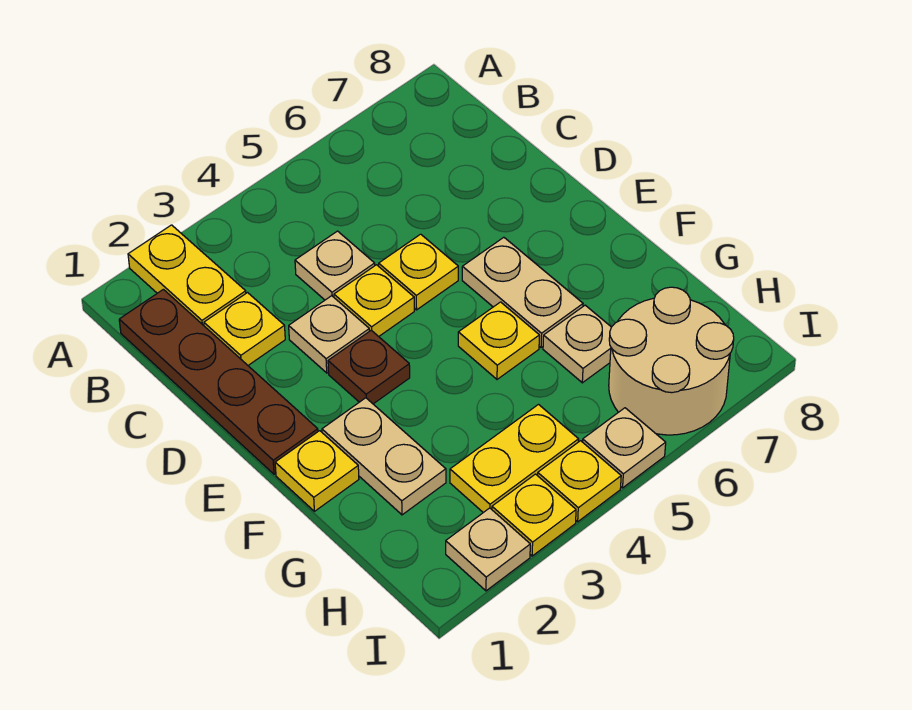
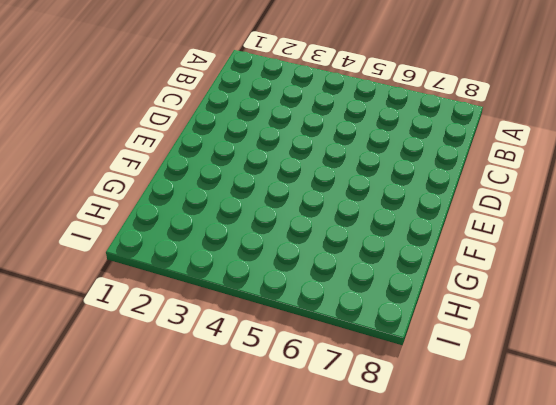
none -> yellow plate A2:B2 level 1
none -> brown plate B1:E1 level 1
none -> yellow plate C2 level 1

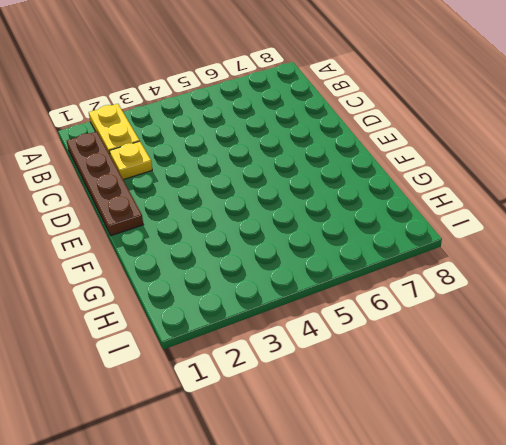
none -> tan plate C4 level 1
none -> tan plate D3 level 1
none -> yellow plate D4 level 1

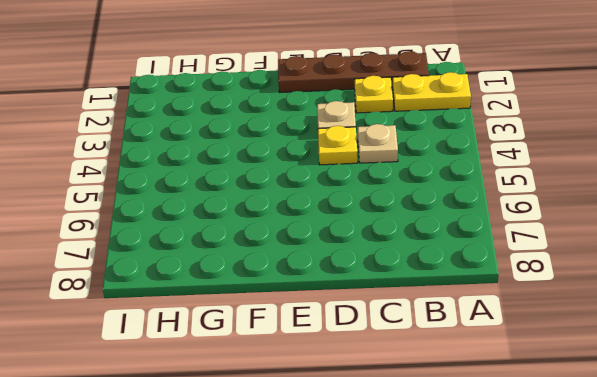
none -> yellow plate D5 level 1
none -> brown plate E3 level 1
none -> tan plate E6:F6 level 1

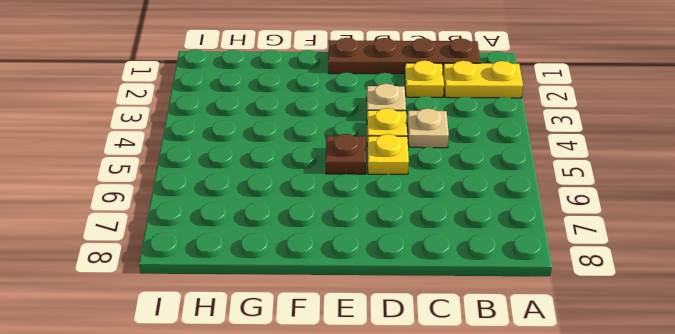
brown plate E5 level 1 -> brown plate E3 level 1
none -> tan plate E6:F6 level 1
none -> yellow plate F1 level 1
none -> tan plate F2:G2 level 1

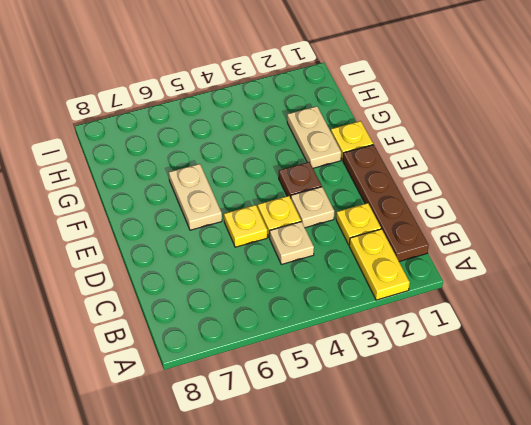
none -> yellow plate F5 level 1
none -> tan plate G6 level 1
none -> yellow plate H3:H4 level 1

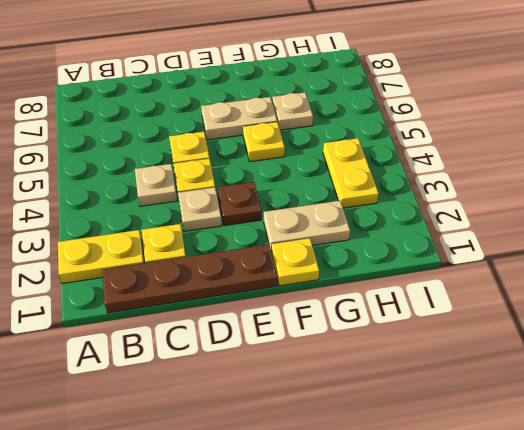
none -> tan round brick H6:I7 level 1
none -> tan plate I2 level 1
none -> yellow plate I3 level 1

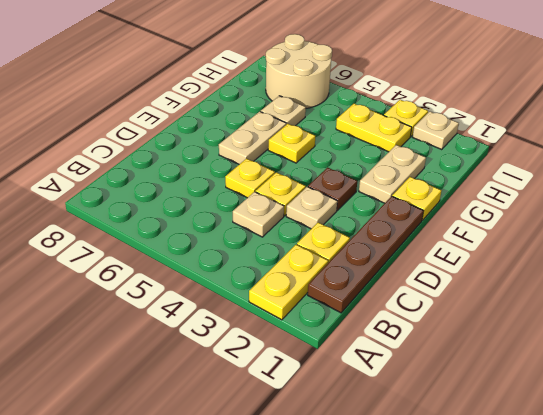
none -> yellow plate I4 level 1
none -> tan plate I5 level 1

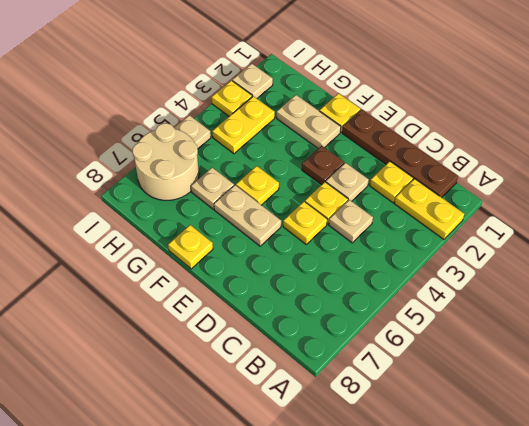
yellow plate F8 level 1 -> yellow plate I4 level 1

